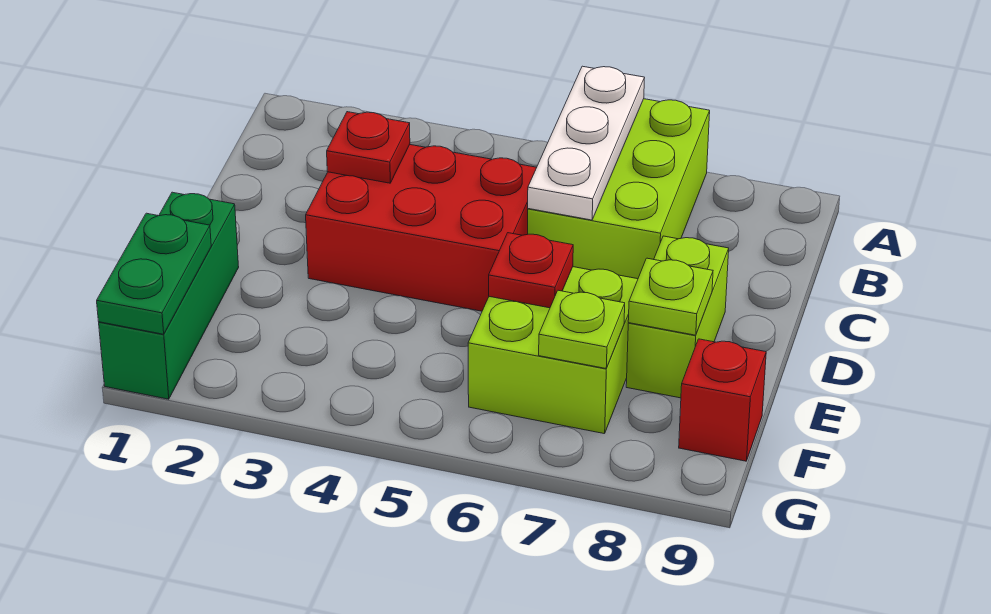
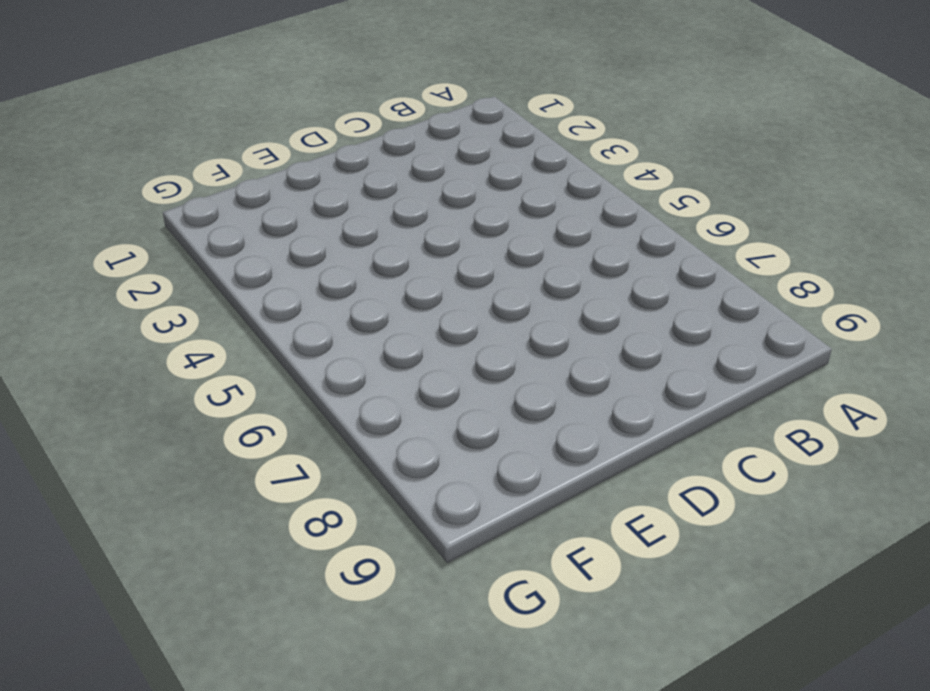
none -> lime brick A6:C7 level 1
none -> red brick C3:D5 level 1
none -> lime brick D8:E8 level 1

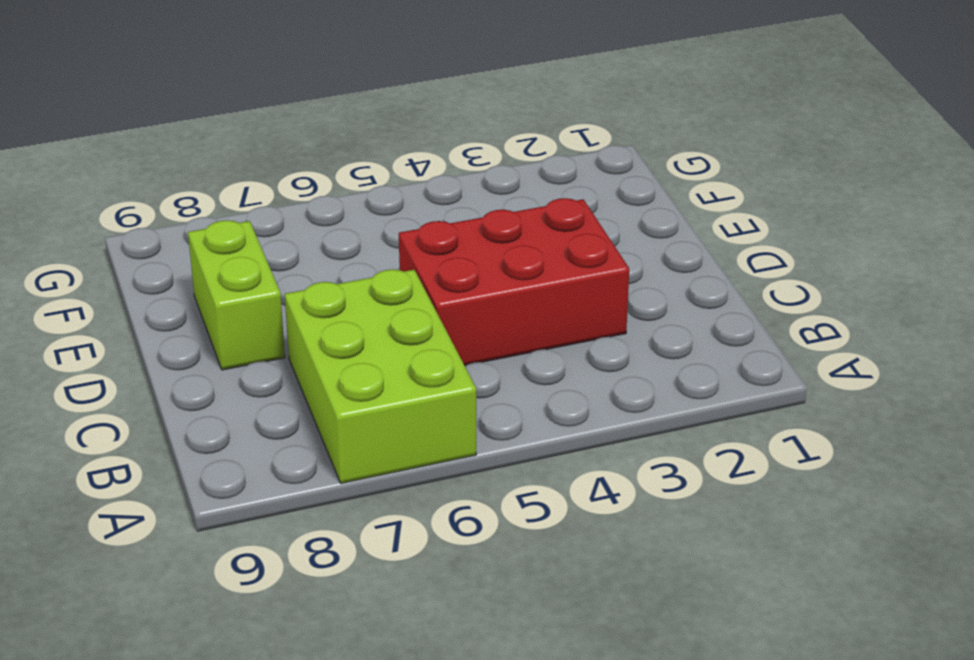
none -> green brick E1:G1 level 1
none -> lime brick E6:F7 level 1
none -> red brick F9 level 1

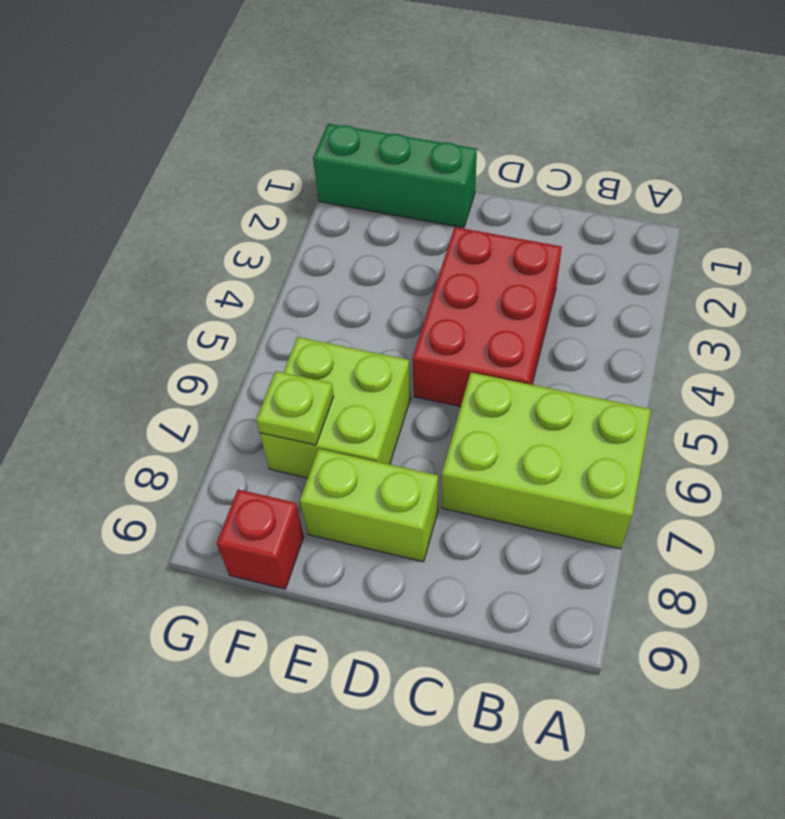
none -> white plate A6:C6 level 2
none -> red plate C3 level 2
none -> red plate E6 level 2

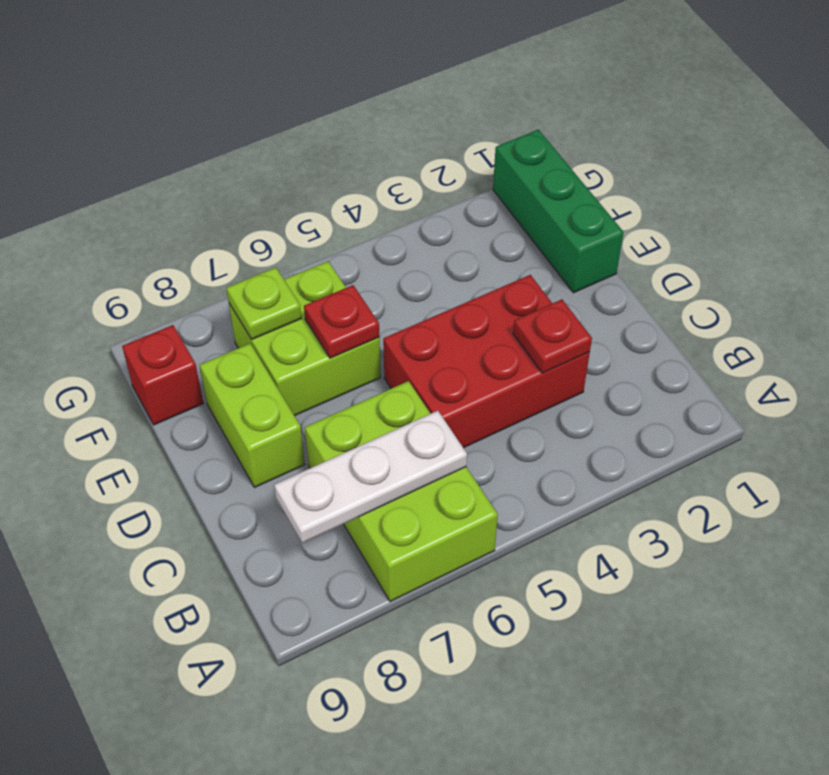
white plate B6:B8 level 2 -> white plate A6:C6 level 2
none -> lime plate E8 level 2
none -> green plate F1:G1 level 2

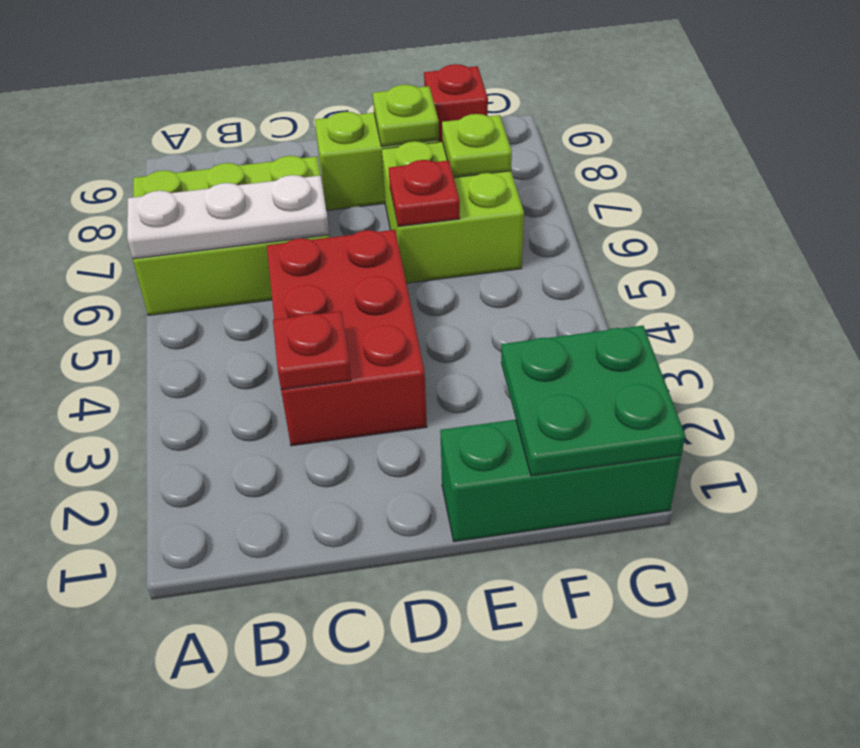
green plate F1:G2 level 2 -> green plate F1:G1 level 2

